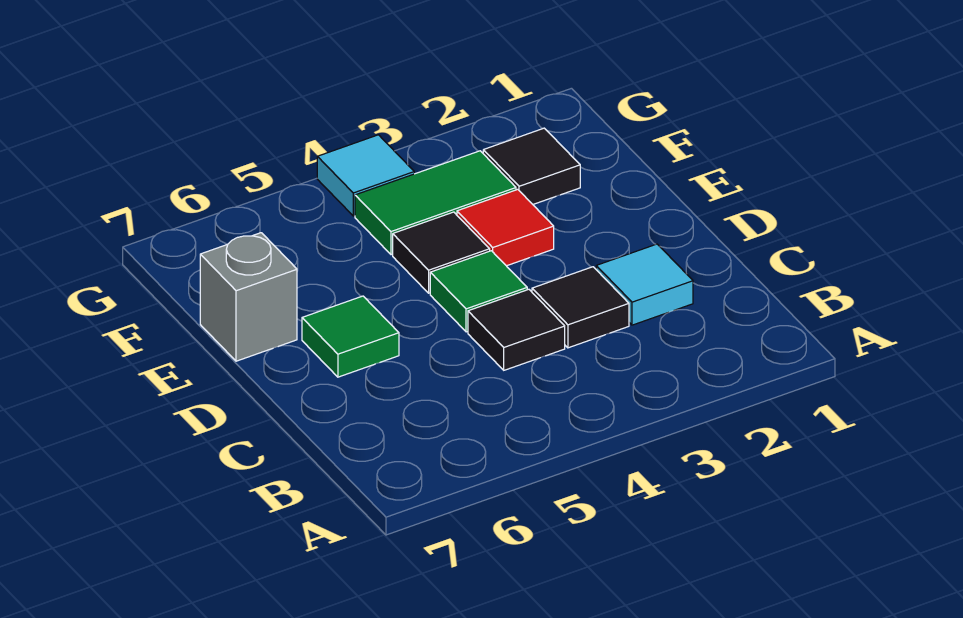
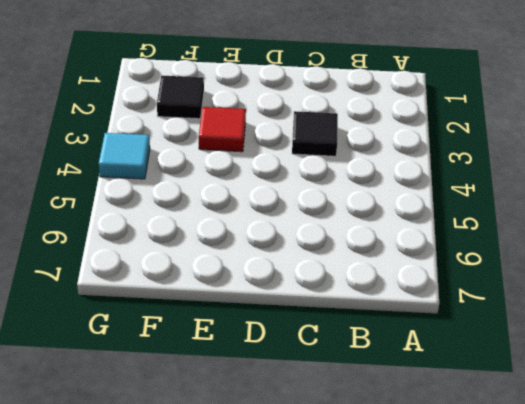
none -> cyan tile C2 level 1
none -> black tile C4 level 1

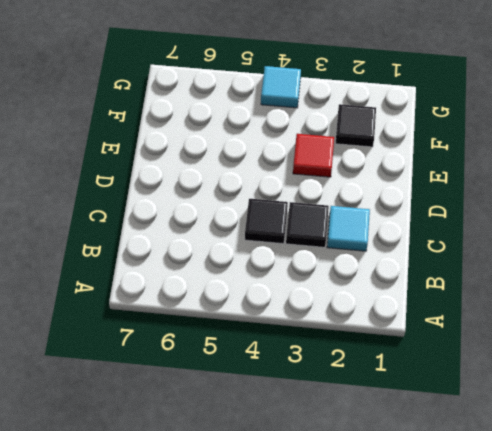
none -> green tile D4 level 1
none -> green tile D6 level 1

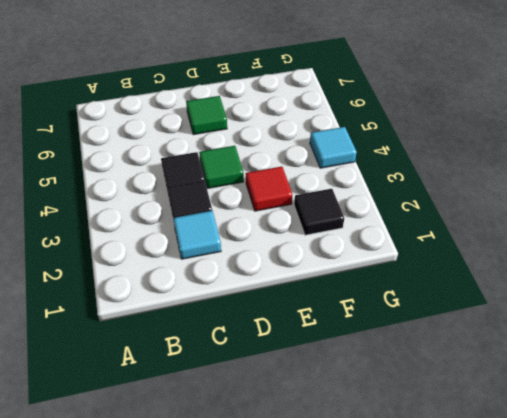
none -> black tile E4 level 1
none -> grey brick E7 level 1

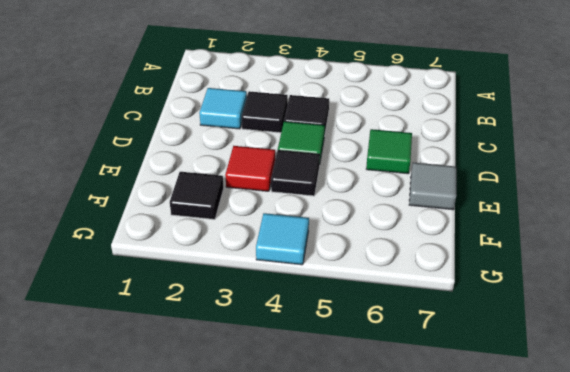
grey tile E7 level 1 -> grey brick E7 level 1
none -> green tile F3:F4 level 1

